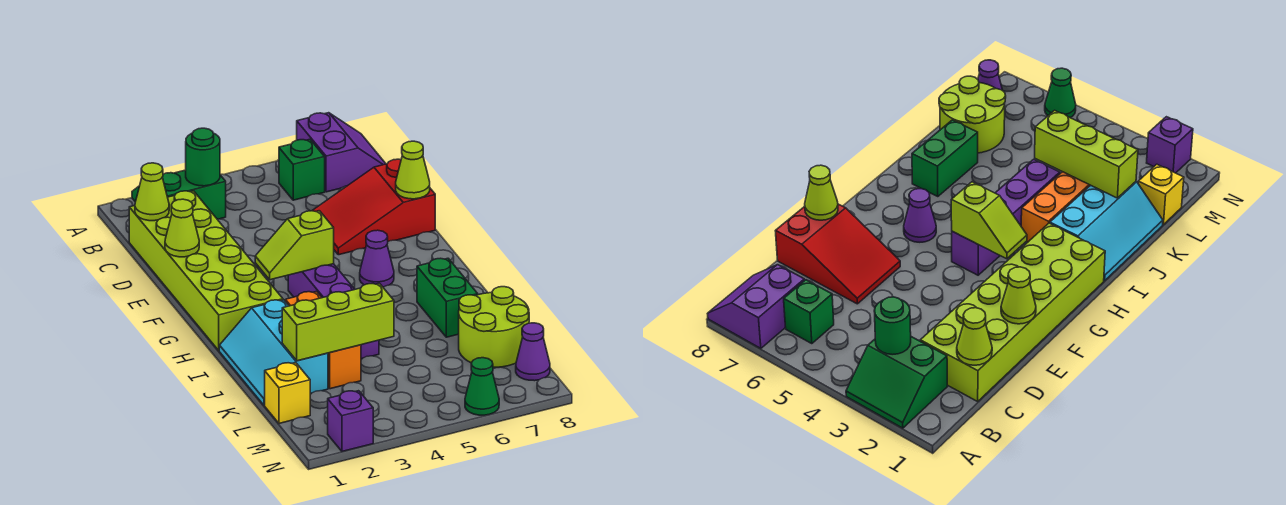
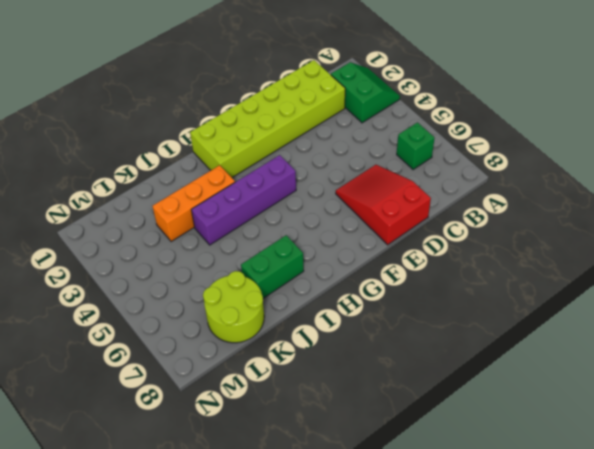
none -> purple slope A7:B8 level 1 top 7
none -> purple cone G6 level 1
none -> cyan slope I1:K2 level 1 top 2

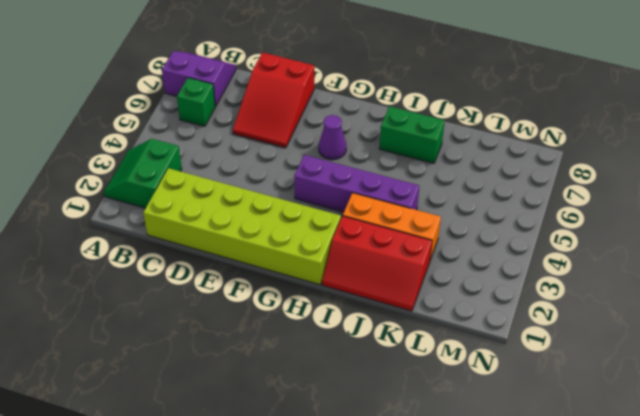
red slope I1:K2 level 1 top 2 -> cyan slope I1:K2 level 1 top 2
none -> lime round brick K7:L8 level 1
none -> yellow brick L1 level 1
none -> purple cone M8 level 1

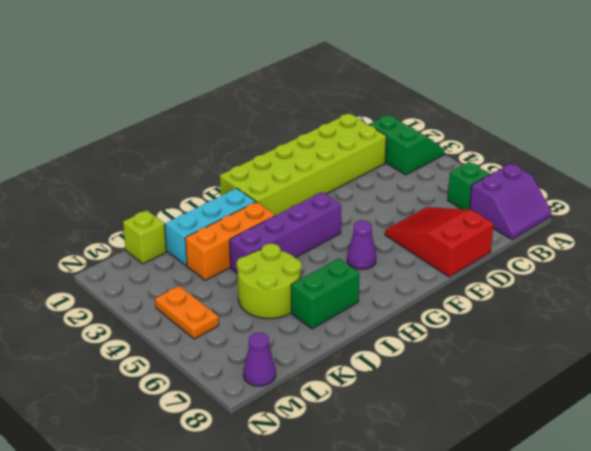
lime round brick J5:K6 level 1 -> lime round brick K7:L8 level 1
lime brick L1 level 1 -> yellow brick L1 level 1
orange plate M4:M5 level 1 -> none
none -> purple brick N2 level 1
none -> green cone N6 level 1
none -> green round brick B3 level 2

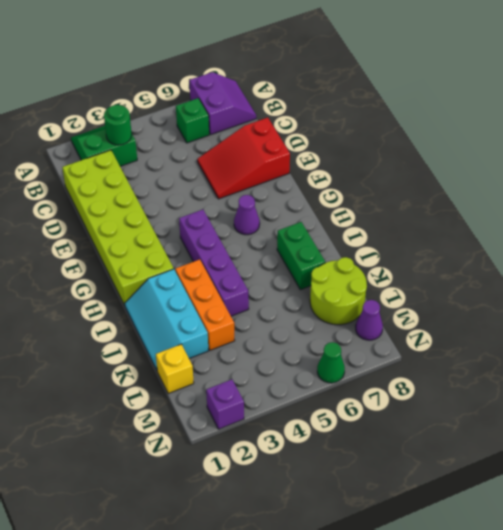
none -> lime cone C1 level 2
none -> lime cone E1 level 2
none -> lime cone E8 level 2

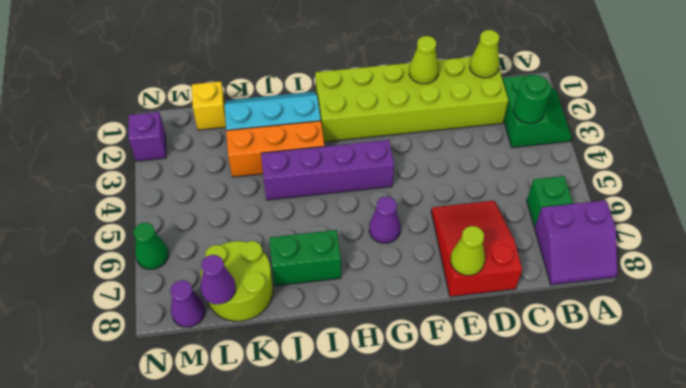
purple cone L8 level 2 -> none
none -> lime slope G3:G4 level 2 top 4
none -> lime brick K2:K4 level 2

